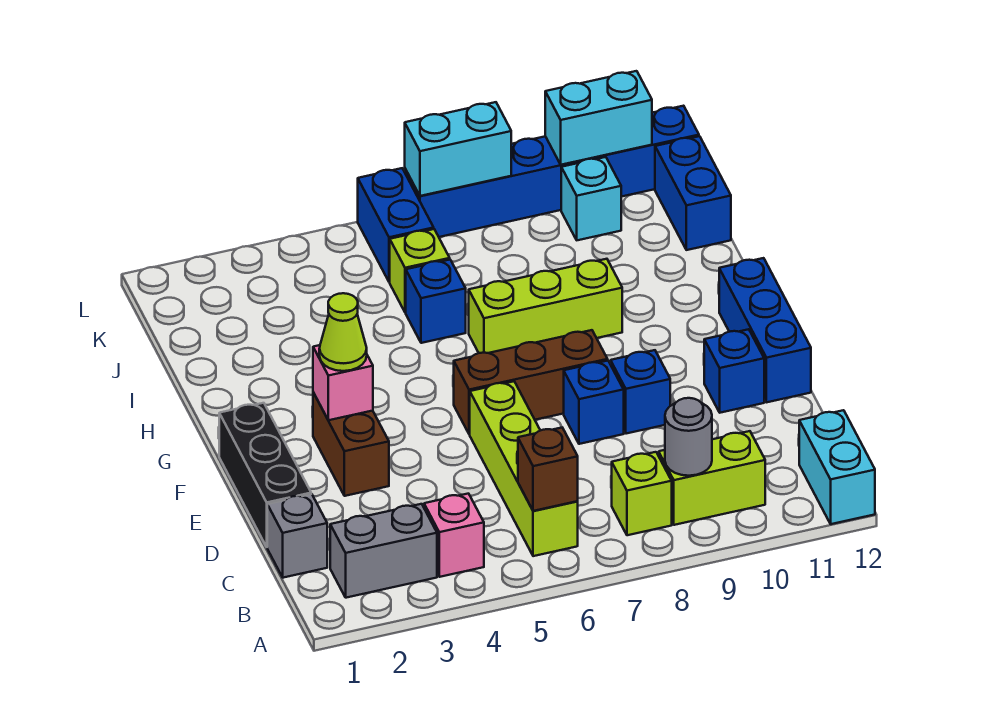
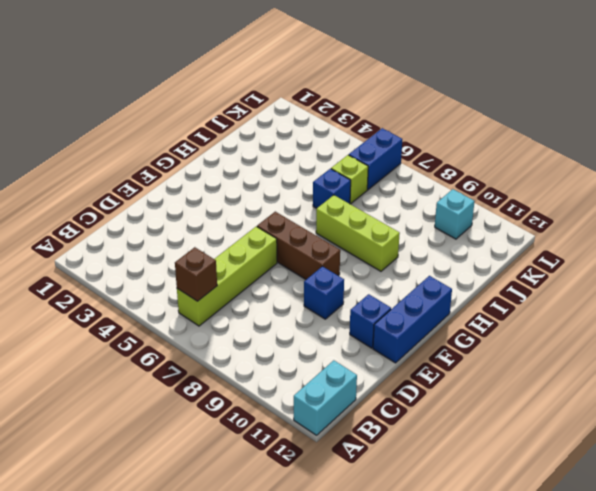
none -> grey brick B2:B3 level 1
none -> pink brick B4 level 1
none -> lime brick B8 level 1

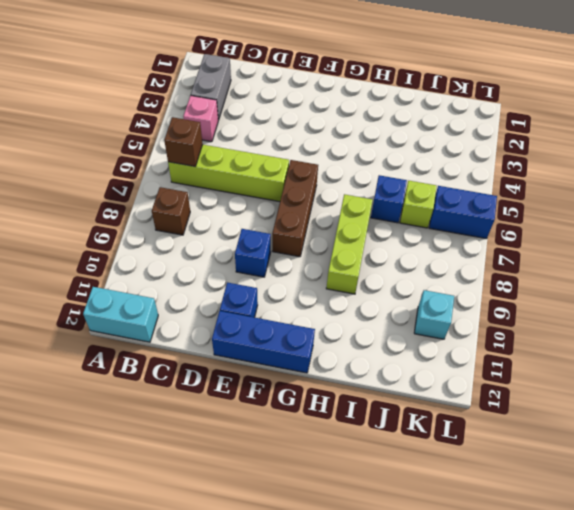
brown brick B8 level 1 -> lime brick B8 level 1
none -> lime brick B9:B10 level 1
none -> grey brick C1 level 1
none -> black brick D1:F1 level 1

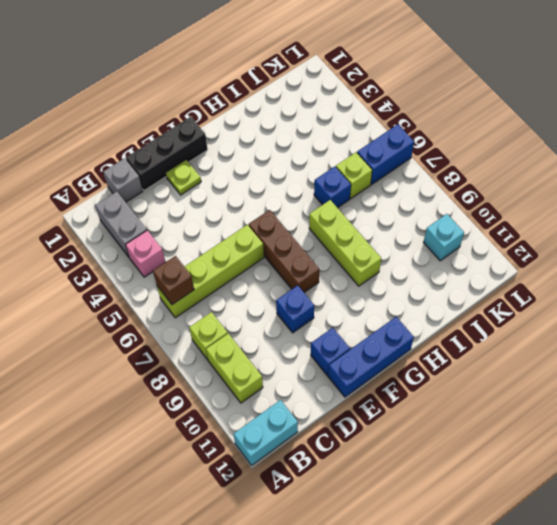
lime plate E2 level 1 -> none
none -> brown brick E3:F3 level 1
none -> blue brick E8 level 1
none -> blue brick J12:K12 level 1

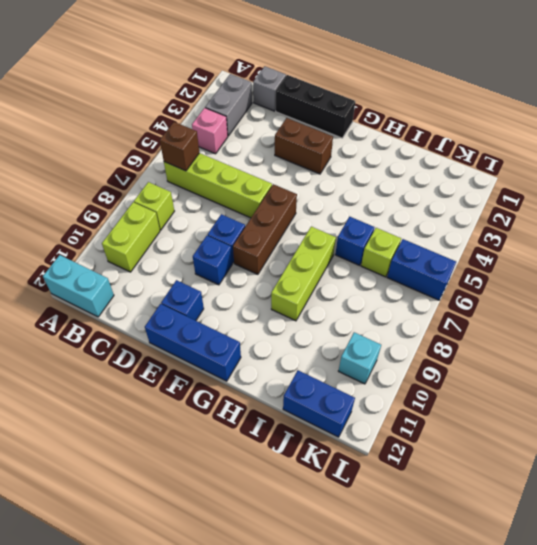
none -> blue brick L7:L12 level 1
none -> grey round brick B9 level 2
none -> pink brick F3 level 2

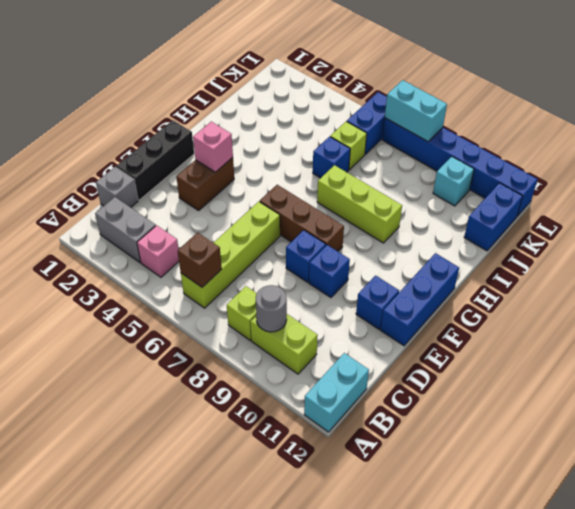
none -> cyan brick L10:L11 level 2
none -> lime cone F3 level 3

